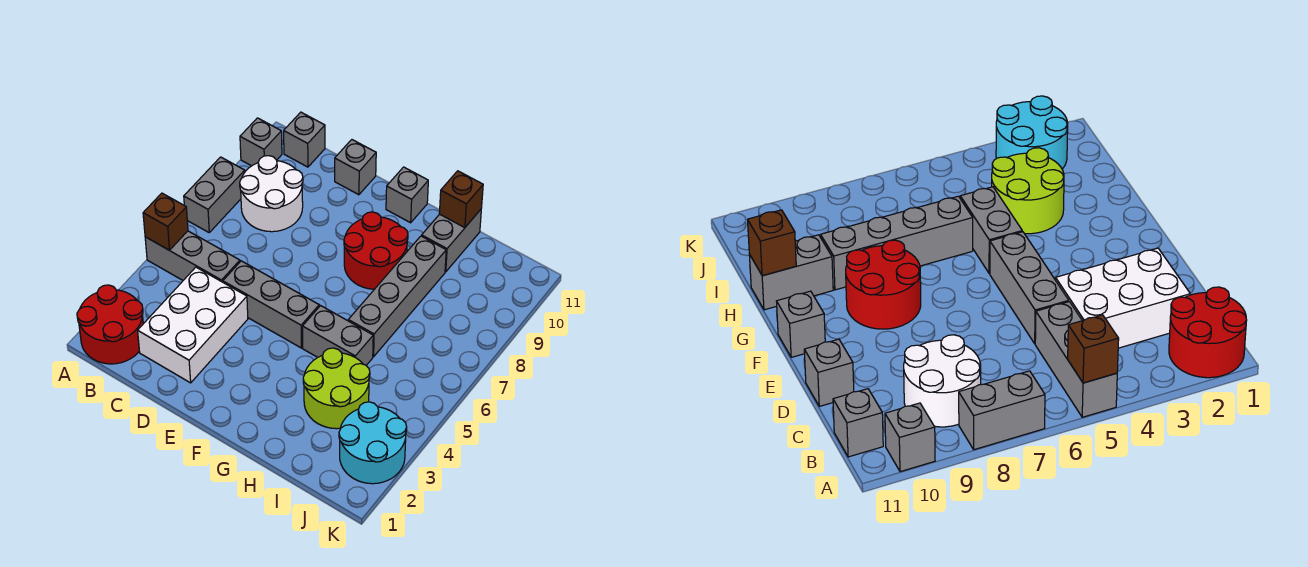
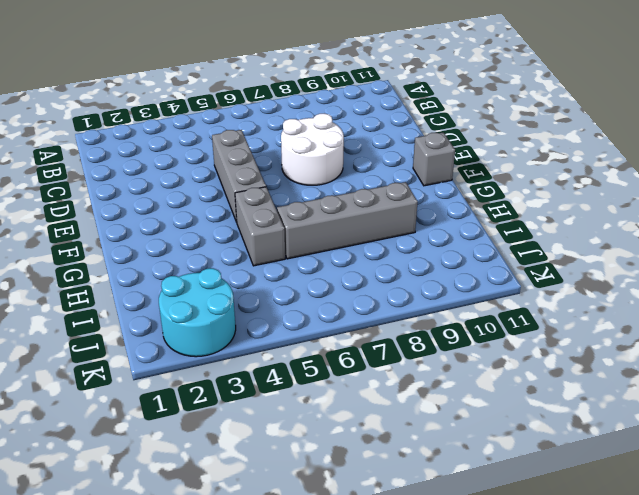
white round brick D7:E8 level 1 -> white round brick B8:C9 level 1
none -> red round brick A1:B2 level 1
none -> grey brick A5:C5 level 1
none -> grey brick A7:A8 level 1

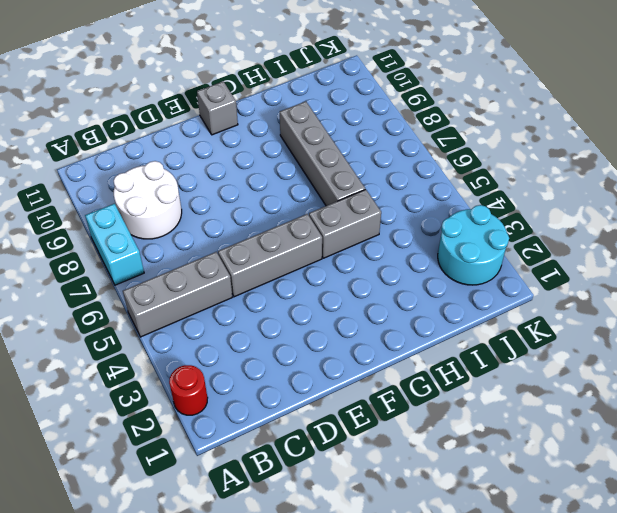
red round brick A2 level 1 -> red round brick A1:B2 level 1
cyan brick A7:A8 level 1 -> grey brick A7:A8 level 1
none -> grey brick A10 level 1
none -> grey brick B11 level 1
none -> white brick C2:D4 level 1

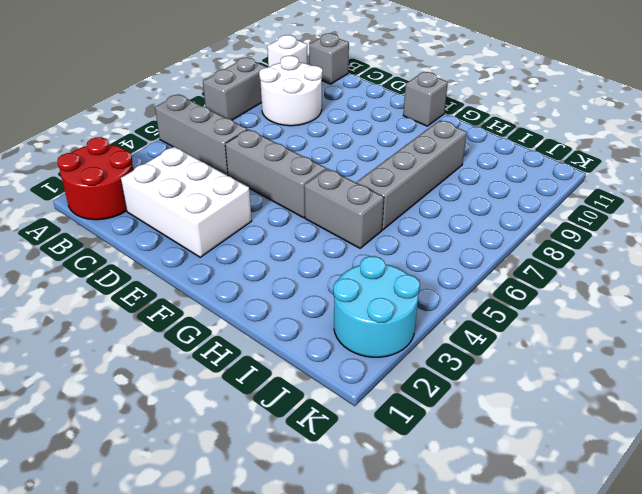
white brick A10 level 1 -> grey brick A10 level 1
white brick C2:E3 level 1 -> white brick C2:D4 level 1
none -> grey brick D11 level 1
none -> red round brick F8:G9 level 1
none -> lime round brick H3:I4 level 1

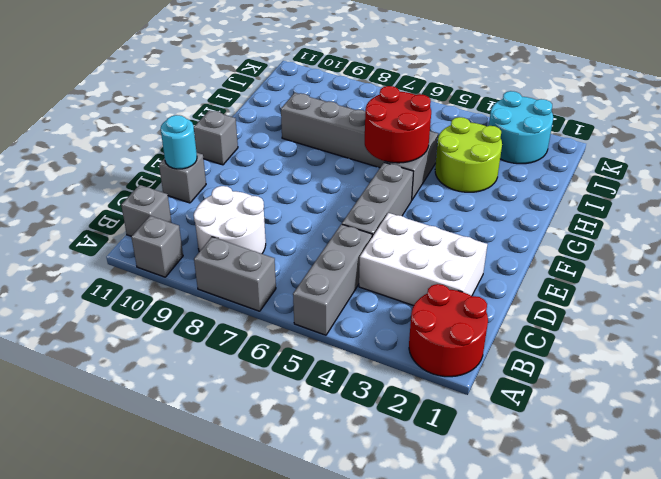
cyan round brick D11 level 2 -> none
red round brick G5:H6 level 2 -> red round brick F8:G9 level 1
none -> grey brick H10:H11 level 1
none -> brown brick A5 level 2
none -> brown brick H11 level 2

